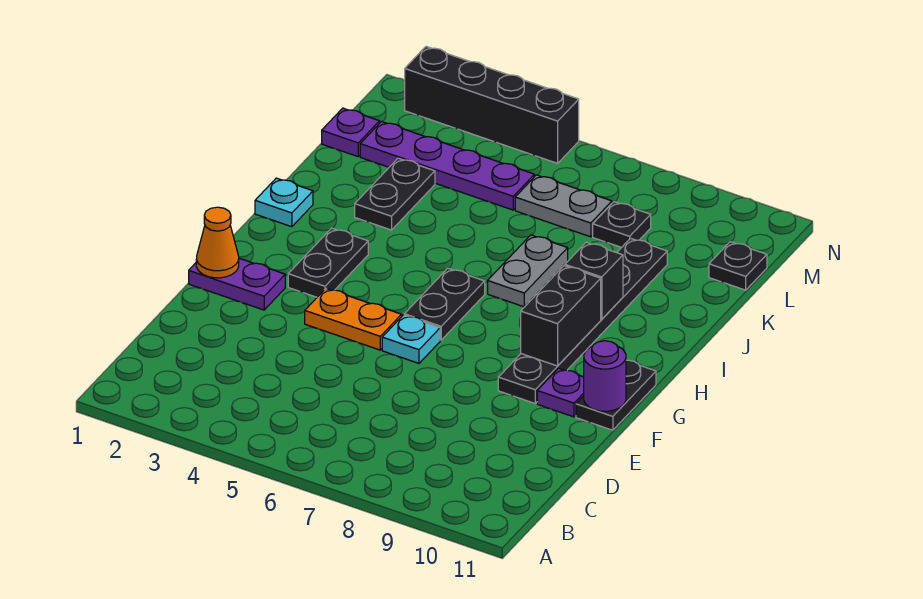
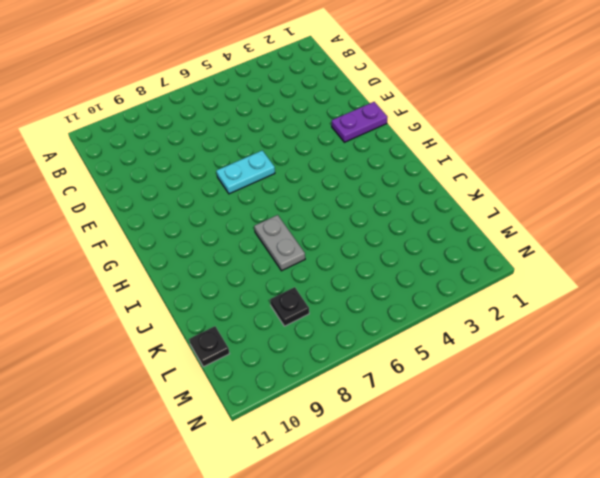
cyan plate F6:F7 level 1 -> cyan plate F6 level 1
none -> orange plate F4:F5 level 1
none -> black plate F9:K9 level 1
none -> purple plate F10 level 1

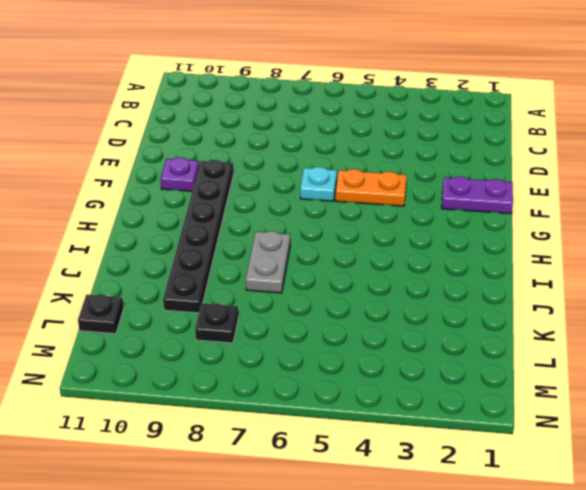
none -> black plate F11:G11 level 1
none -> black plate G3:H3 level 1
none -> black plate G6:H6 level 1

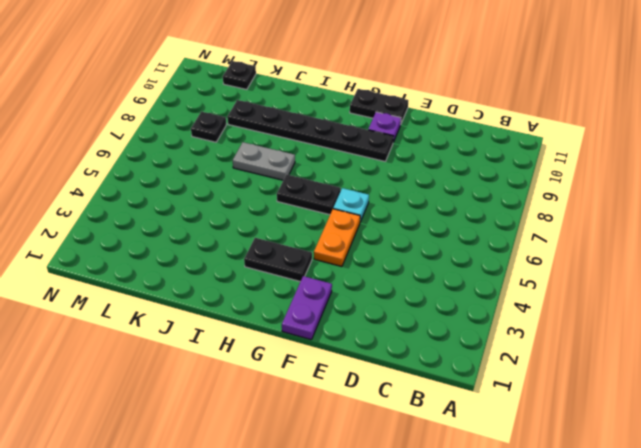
none -> cyan plate I1 level 1
none -> black plate J3:K3 level 1
none -> purple plate L1 level 1

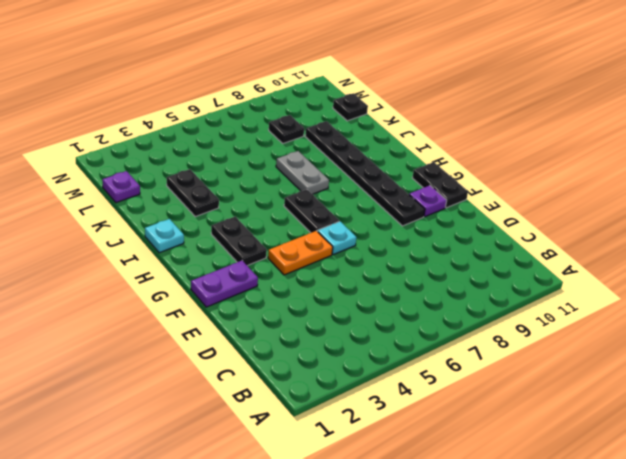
none -> purple plate L2:L5 level 1
none -> grey plate L6:L7 level 1
none -> black brick N2:N5 level 1

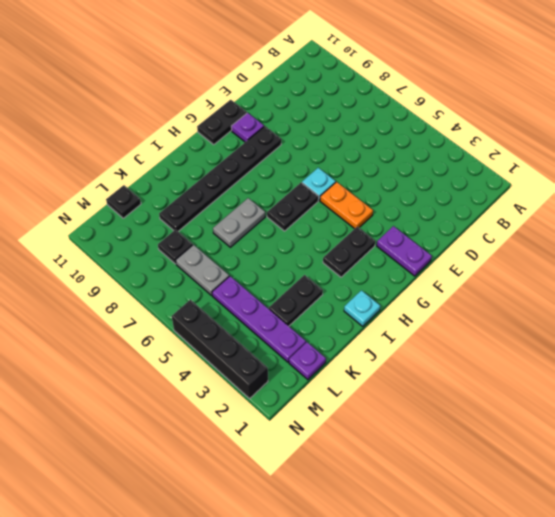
none -> orange cone F1 level 2
none -> purple round brick F11 level 2
none -> black brick G9:H9 level 2

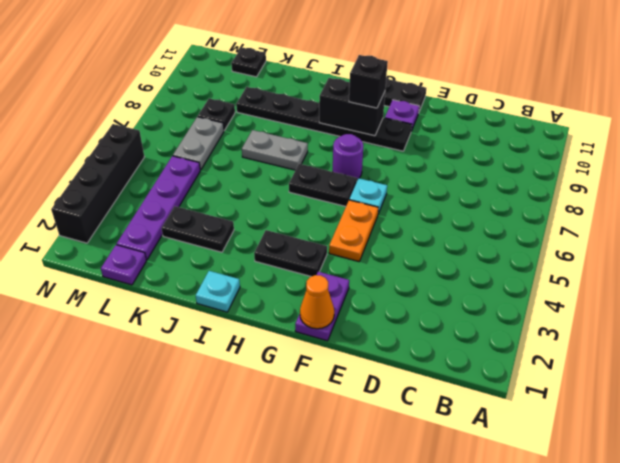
purple round brick G7 level 1 -> purple round brick F11 level 2
black brick G9 level 3 -> black brick I9 level 2

